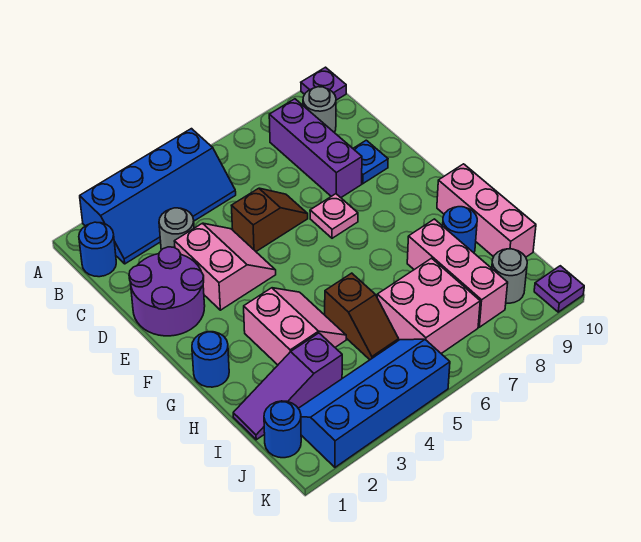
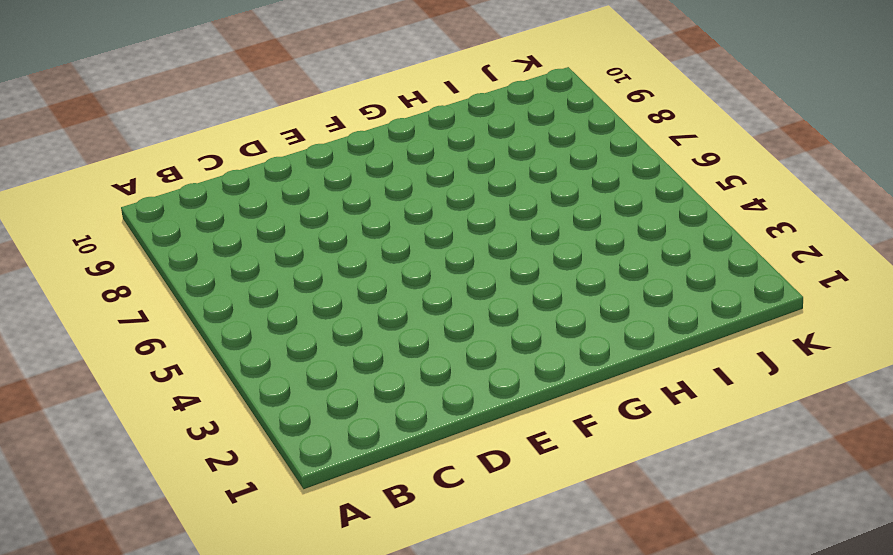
none -> blue slope A2:B5 level 1 top A
none -> purple plate A10 level 1
none -> blue round brick B1 level 1

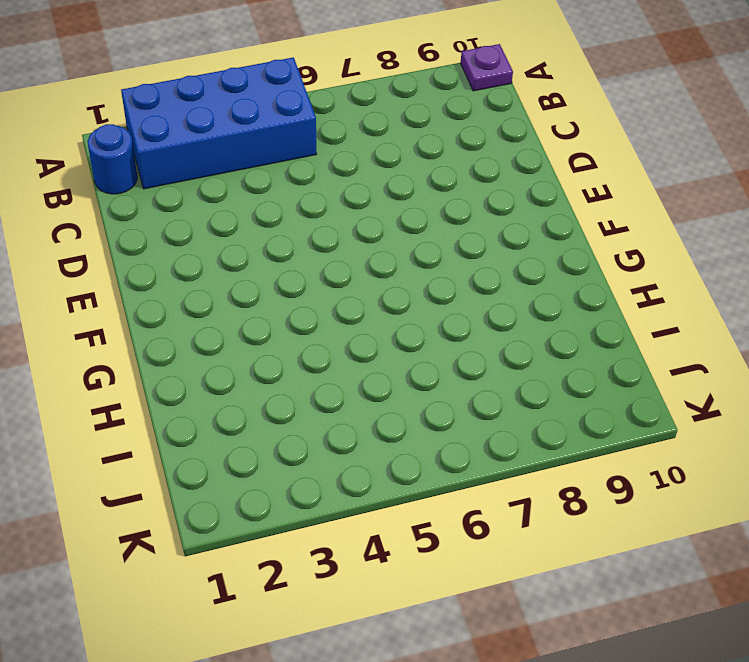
blue brick A2:B5 level 1 -> blue slope A2:B5 level 1 top A
none -> purple brick B8:D8 level 1
none -> grey round brick B9 level 1
none -> grey round brick C3 level 1

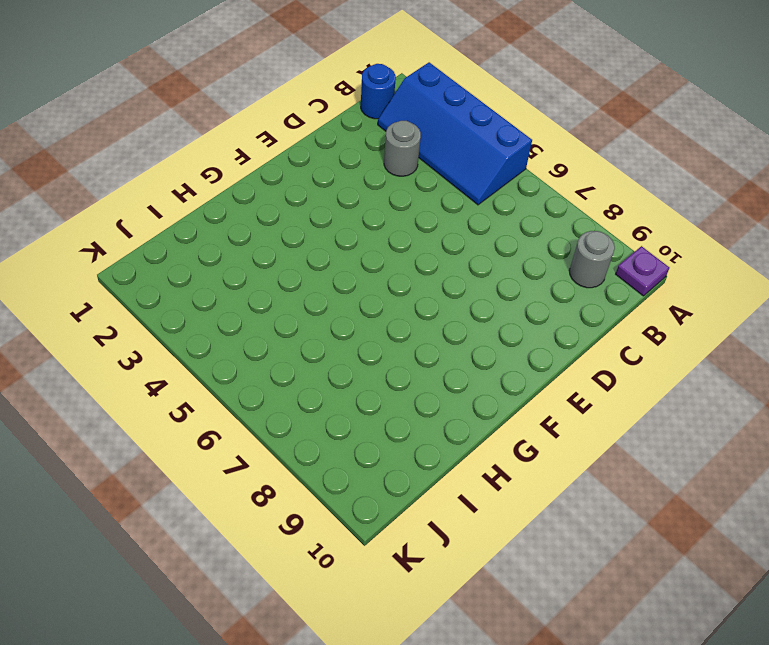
none -> purple brick B8:D8 level 1
none -> purple round brick D1:E2 level 1
none -> pink slope D3:E4 level 1 top 3

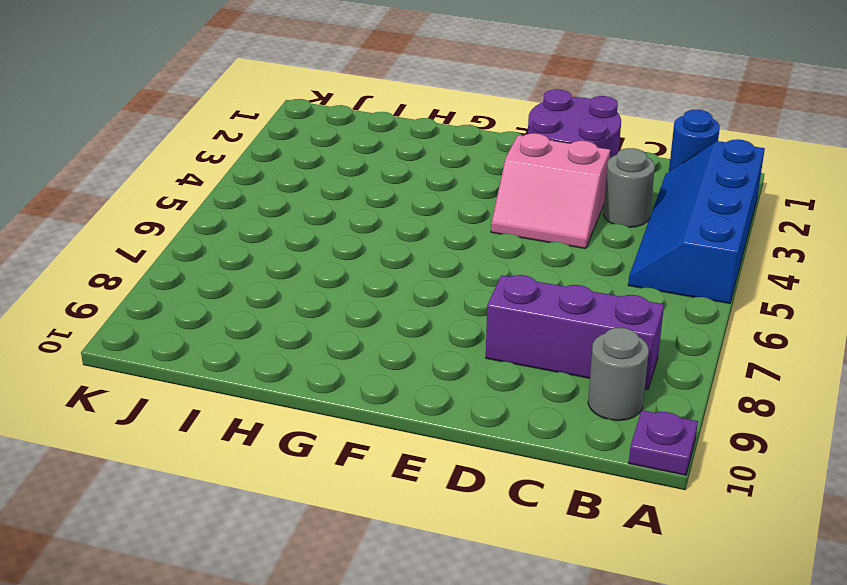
none -> brown slope D5:D6 level 1 top 5
none -> blue plate D9 level 1
none -> pink plate E7 level 1

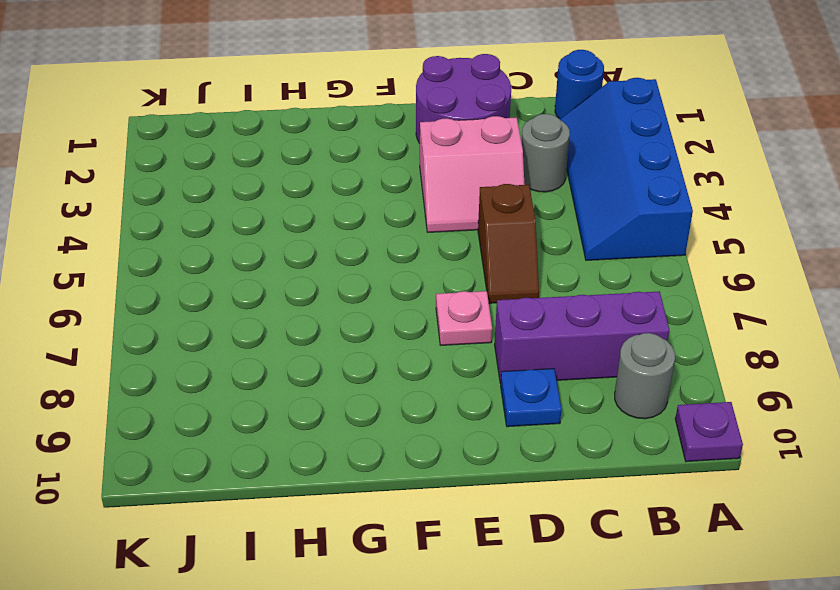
none -> blue round brick G1 level 1
none -> pink slope G3:H4 level 1 top 3
none -> pink brick G10:I10 level 1

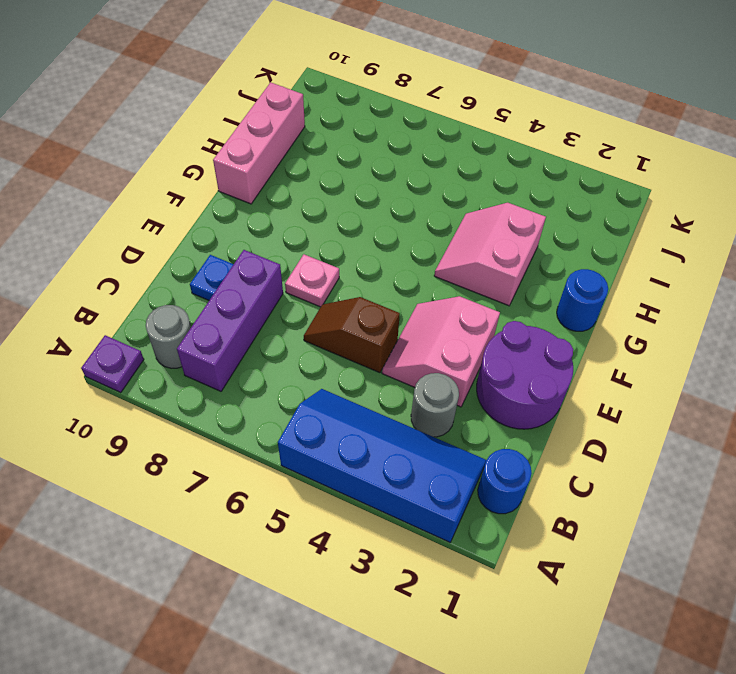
none -> brown slope H5:I5 level 1 top H
none -> pink brick H8:J8 level 1
none -> blue round brick H9 level 1

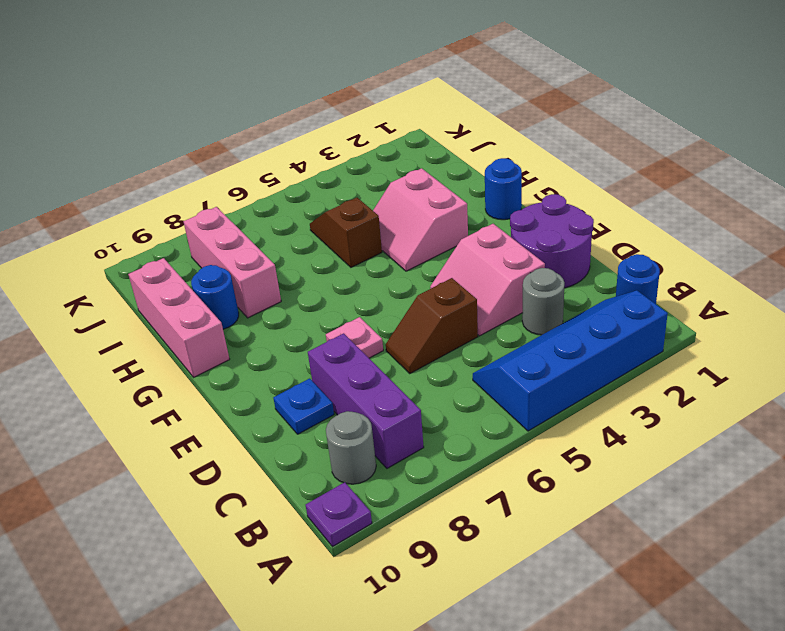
none -> purple slope I1:I3 level 1 top 3
none -> pink brick I6:J7 level 1
none -> blue round brick J1 level 1

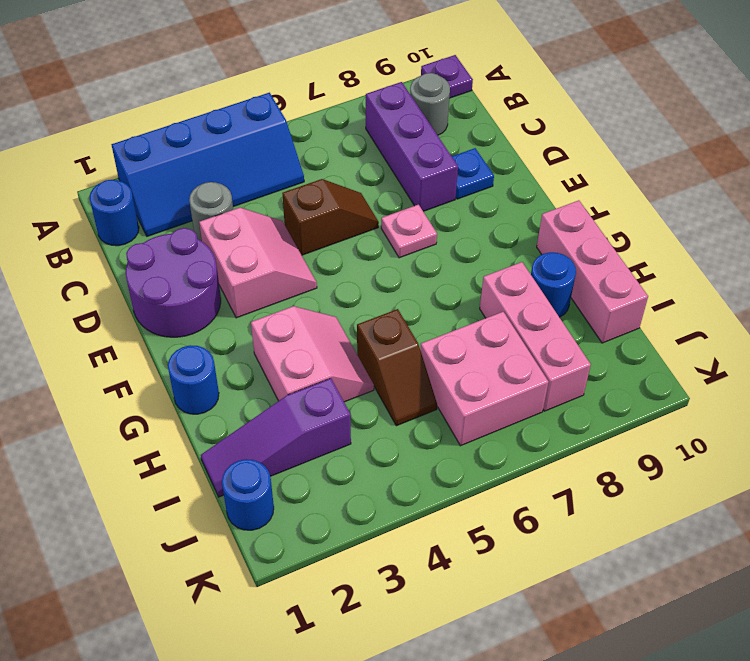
none -> blue slope J2:K5 level 1 top K
none -> grey round brick J9 level 1
none -> purple plate K10 level 1

